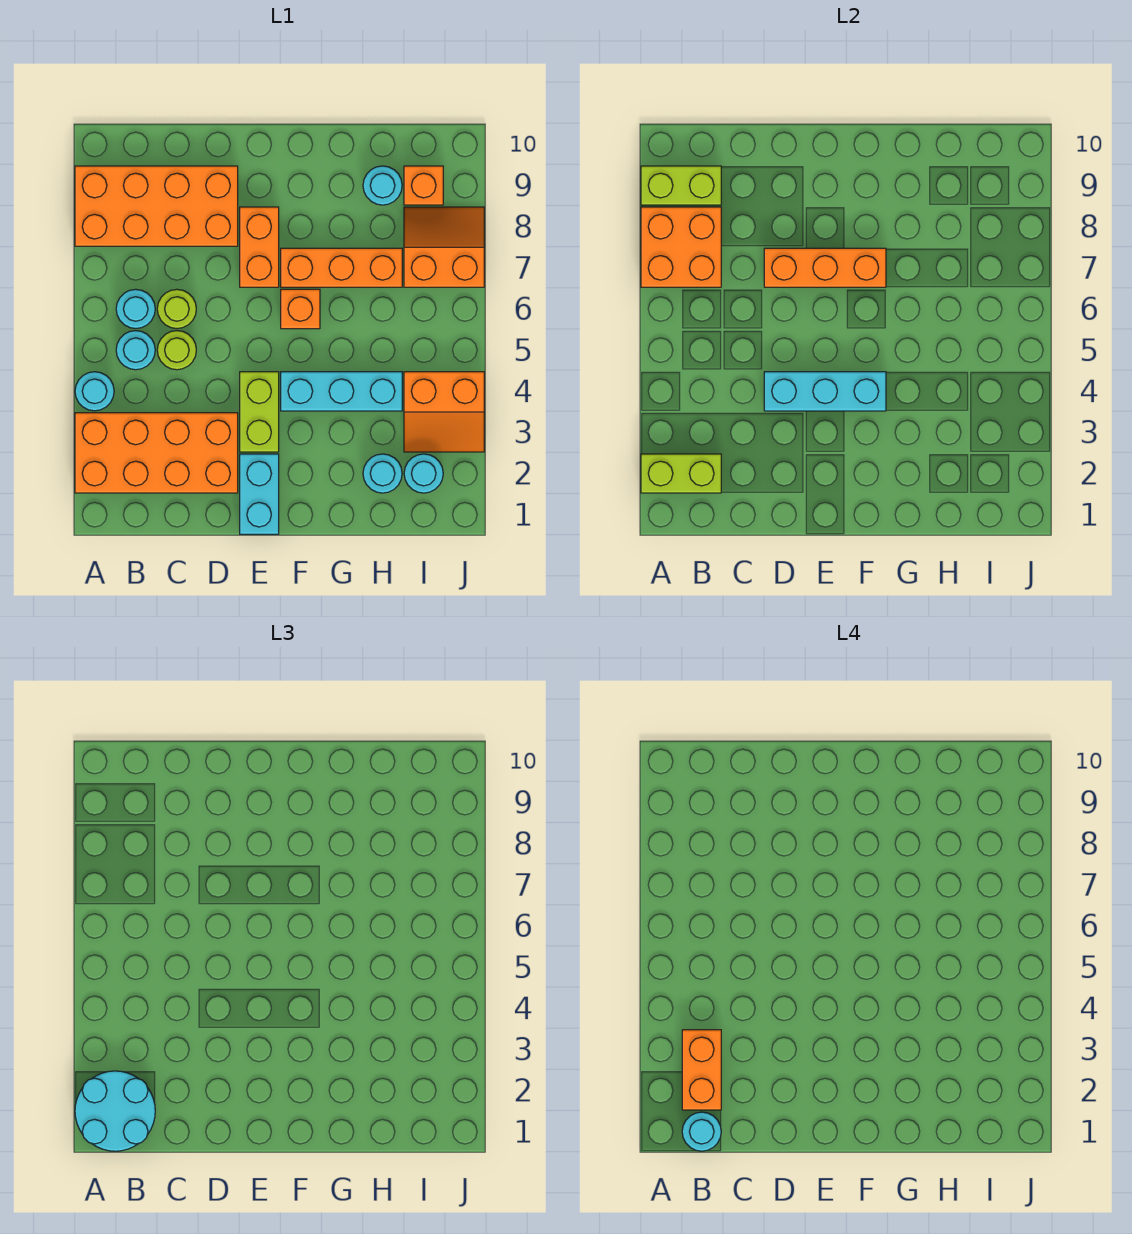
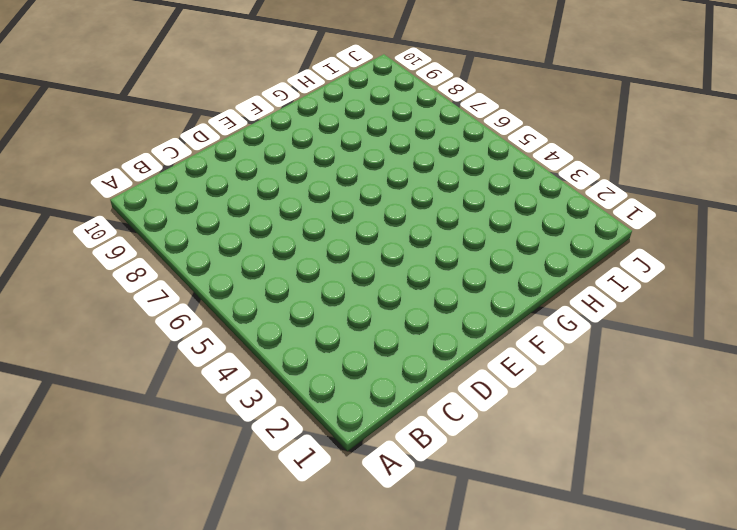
none -> orange brick A2:D3 level 1
none -> cyan round brick A4 level 1
none -> orange brick A8:D9 level 1

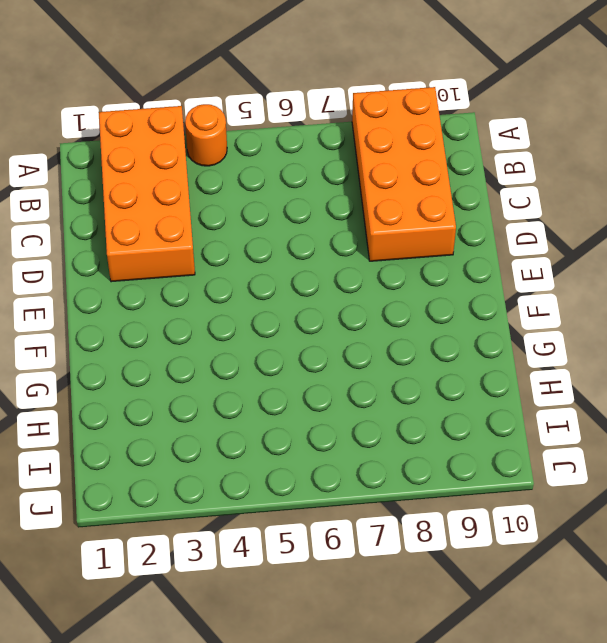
orange round brick A4 level 1 -> cyan round brick A4 level 1
none -> cyan round brick B5 level 1
none -> cyan round brick B6 level 1
none -> lime round brick C5 level 1

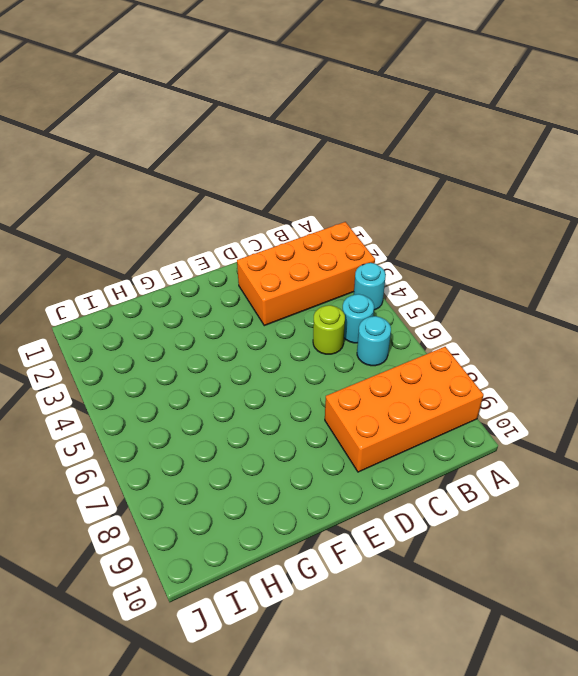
none -> lime round brick C6 level 1
none -> cyan brick E1:E2 level 1
none -> lime brick E3:E4 level 1

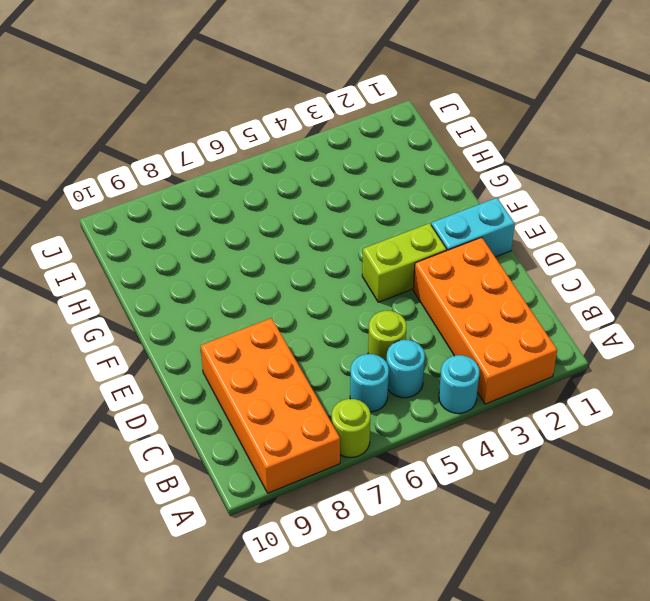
lime round brick A7 level 1 -> lime round brick C6 level 1
none -> orange brick E7:E8 level 1
none -> cyan brick F4:H4 level 1
none -> orange brick F6 level 1

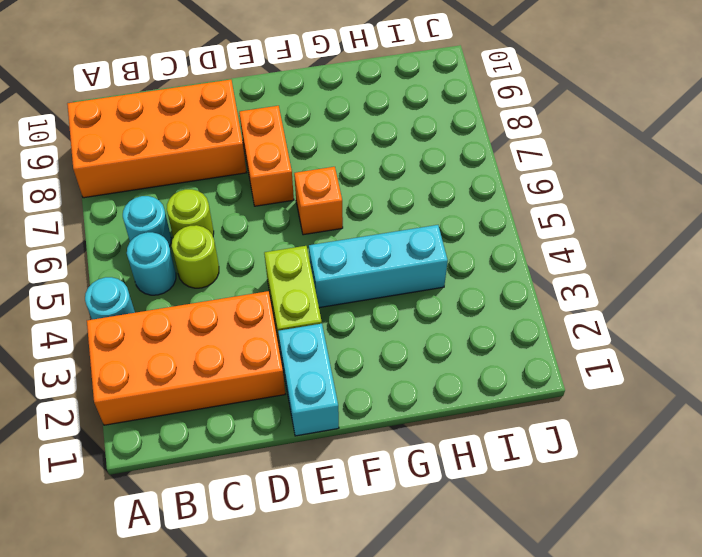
none -> orange brick F7:H7 level 1
none -> cyan round brick H2 level 1
none -> cyan round brick H9 level 1

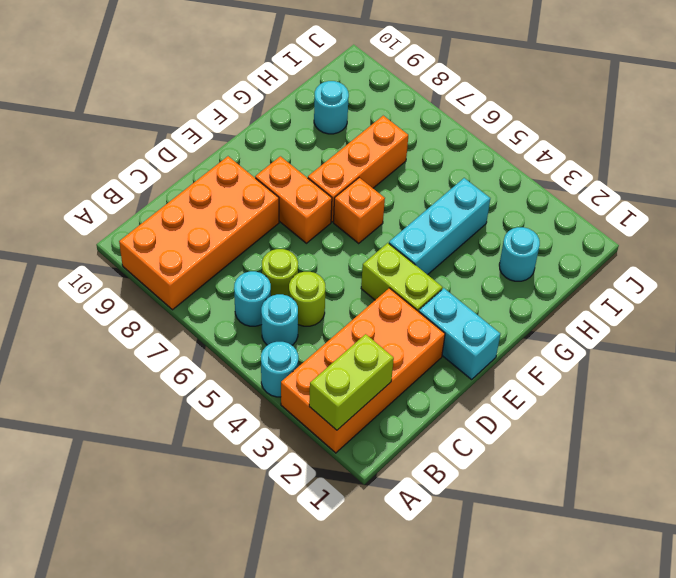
none -> cyan round brick I2 level 1
none -> orange slope I3:J4 level 1 top 4
none -> orange slope I7:J8 level 1 top 7

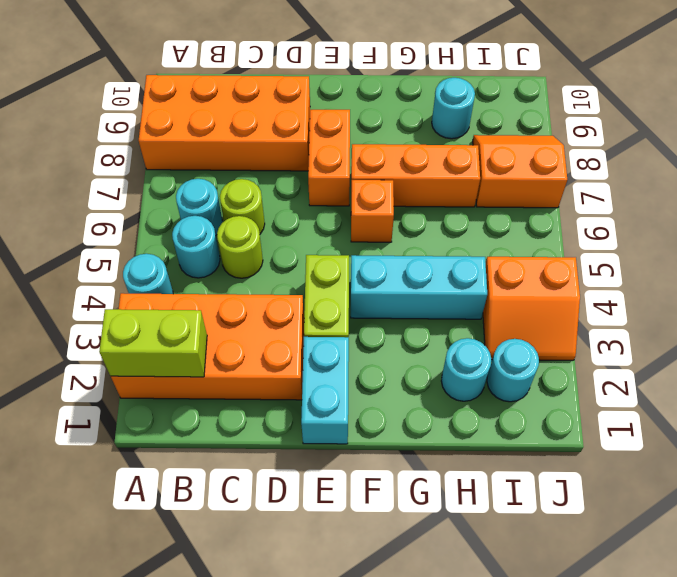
none -> orange brick I9 level 1
none -> orange brick A7:B8 level 2
none -> lime brick A9:B9 level 2

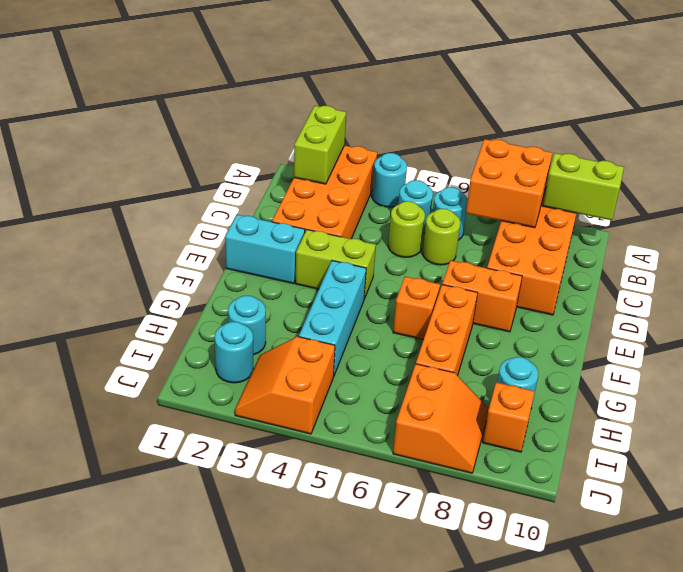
lime brick A9:A10 level 2 -> lime brick A9:B9 level 2
none -> cyan brick D4:F4 level 2
none -> orange brick D7:F7 level 2
none -> cyan round brick A1:B2 level 3

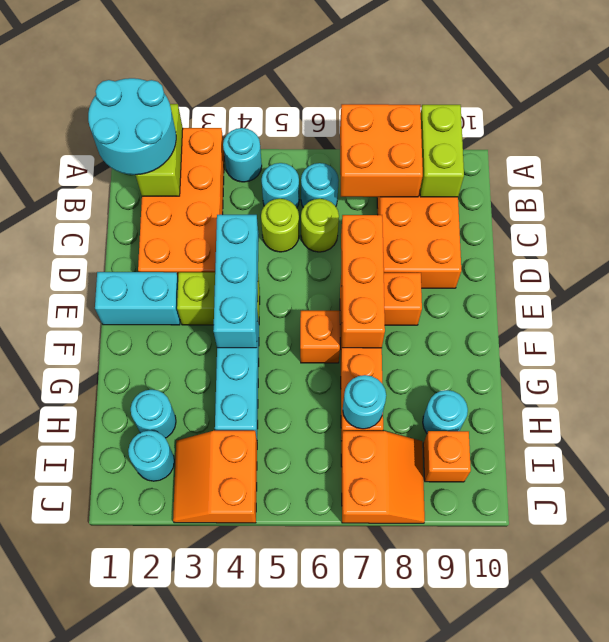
cyan round brick H7 level 2 -> cyan round brick B1 level 4
none -> orange brick B2:B3 level 4

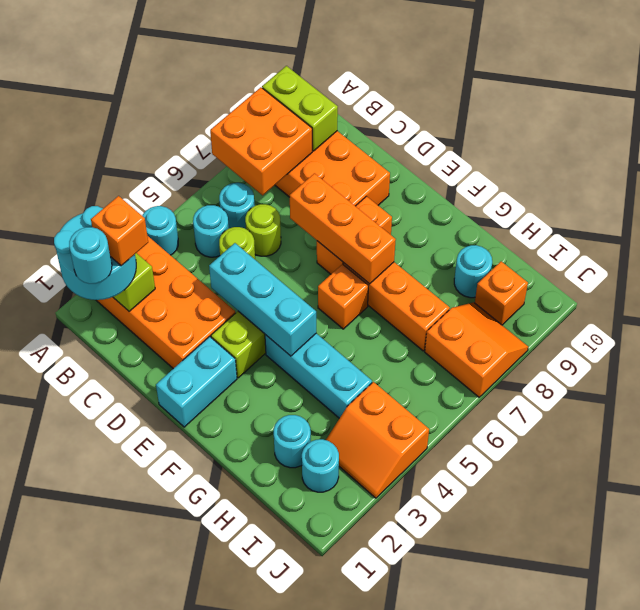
orange brick B2 level 4 -> orange brick B2:B3 level 4

